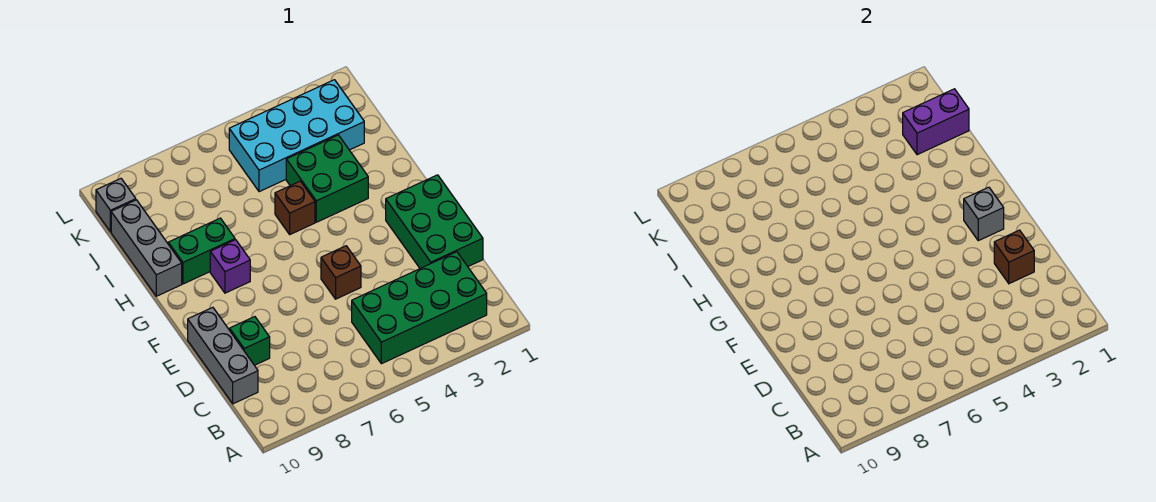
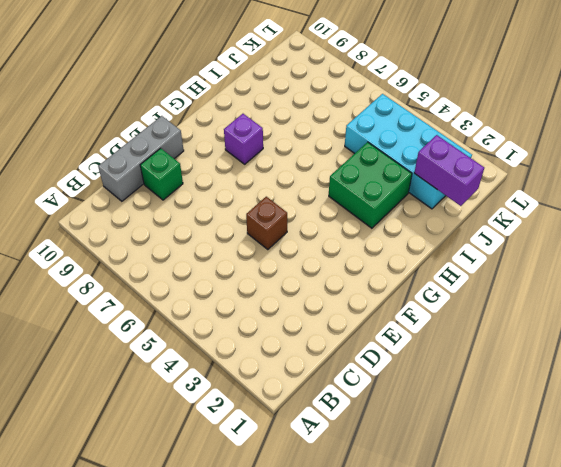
none -> green brick B2:C5 level 1
none -> green brick D1:F2 level 1
none -> brown brick H5 level 1

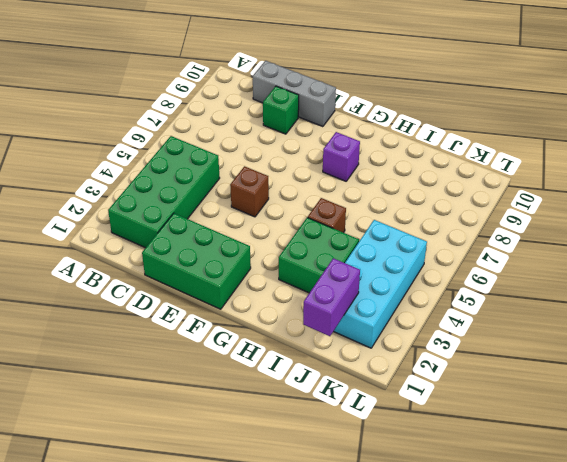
none -> green brick H8:H9 level 1
none -> grey brick H10:J10 level 1
none -> grey brick K10 level 1

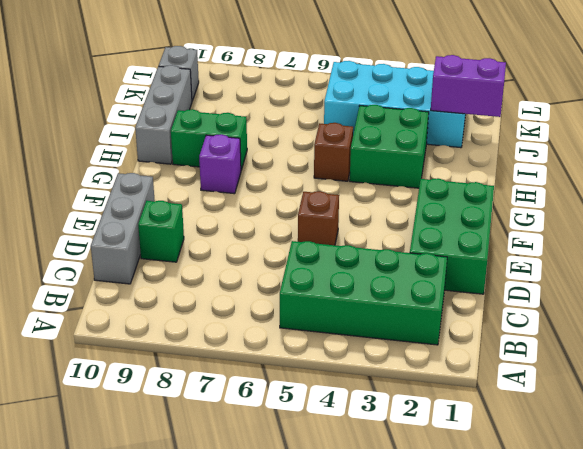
none -> brown brick D2 level 2
none -> grey brick F2 level 2

